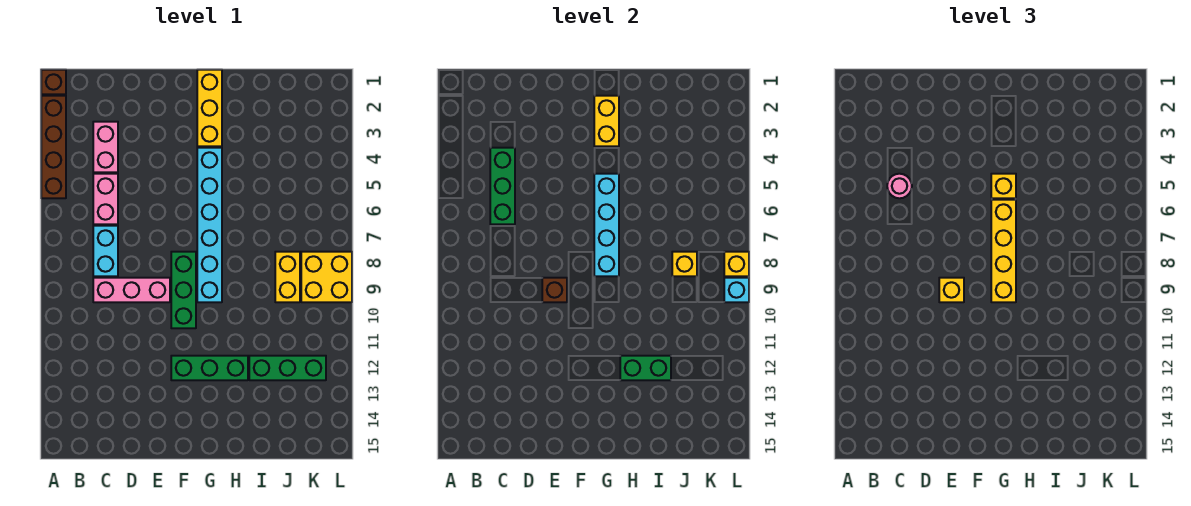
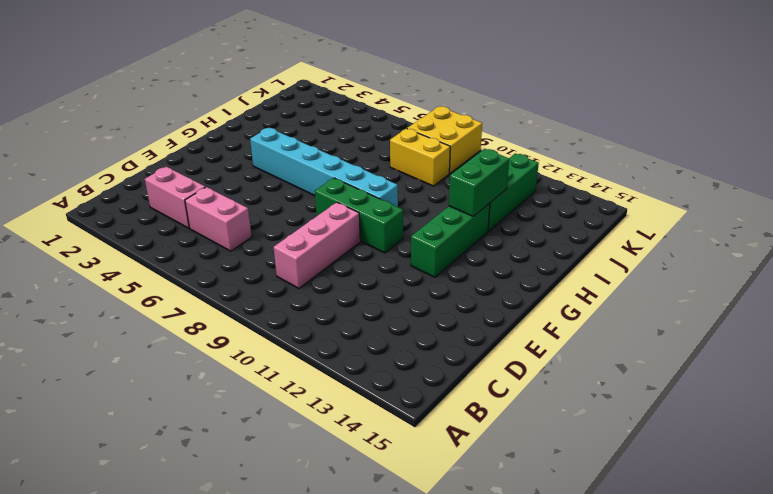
none -> brown brick A1 level 1
none -> brown brick A2:A5 level 1
none -> cyan brick C7:C8 level 1

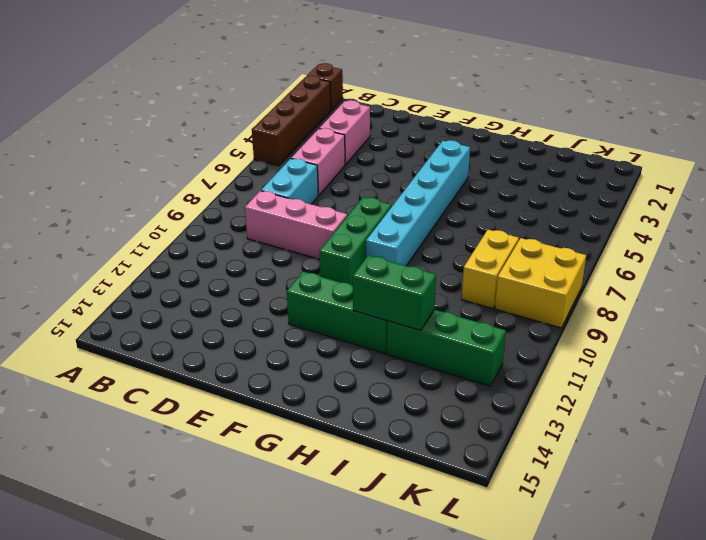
none -> yellow brick G1:G3 level 1
none -> green brick C4:C6 level 2
none -> brown brick E9 level 2

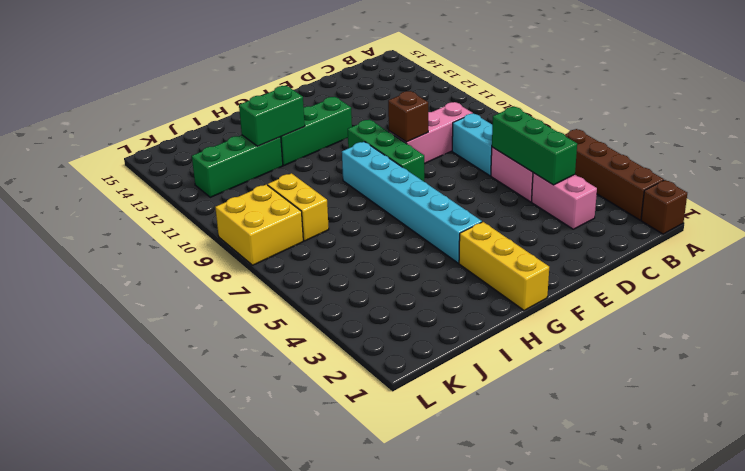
none -> yellow brick G2:G3 level 2
none -> cyan brick G5:G8 level 2
none -> yellow brick J8 level 2

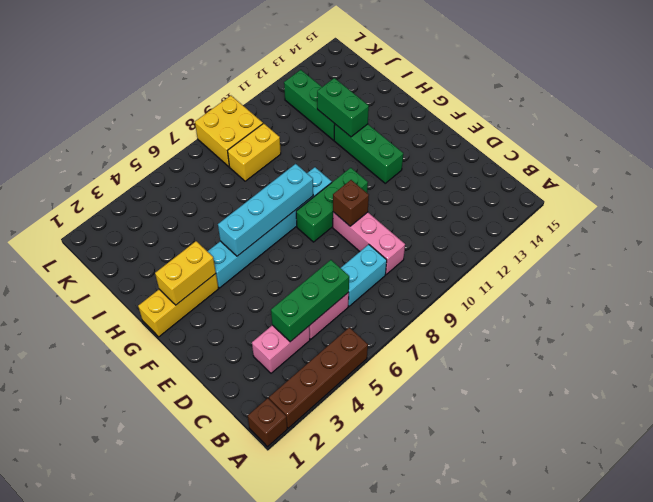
none -> yellow brick J8 level 2
none -> yellow brick L8 level 2
none -> cyan brick L9 level 2

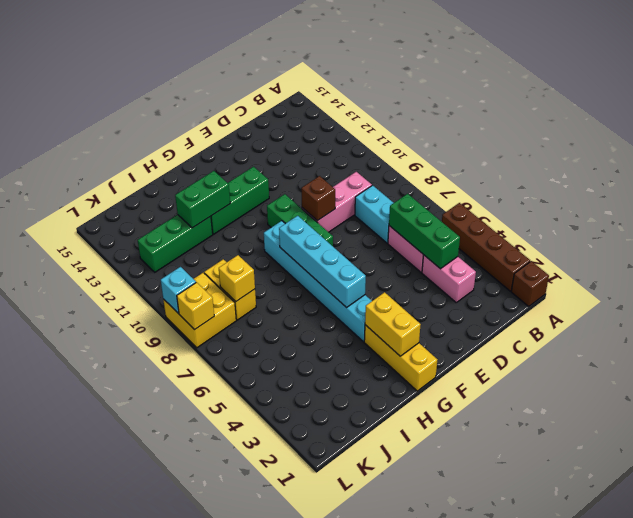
none -> pink round brick C5 level 3
none -> yellow brick E9 level 3
none -> yellow brick G5 level 3

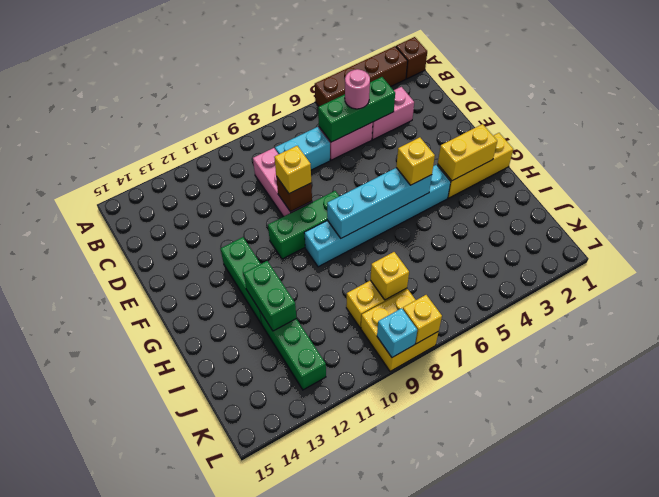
none -> yellow brick G6:G9 level 3

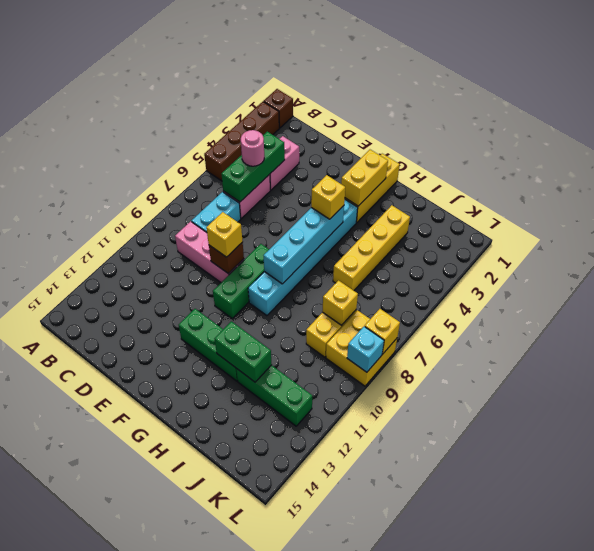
yellow brick I3:I6 level 1 -> yellow brick G6:G9 level 3

